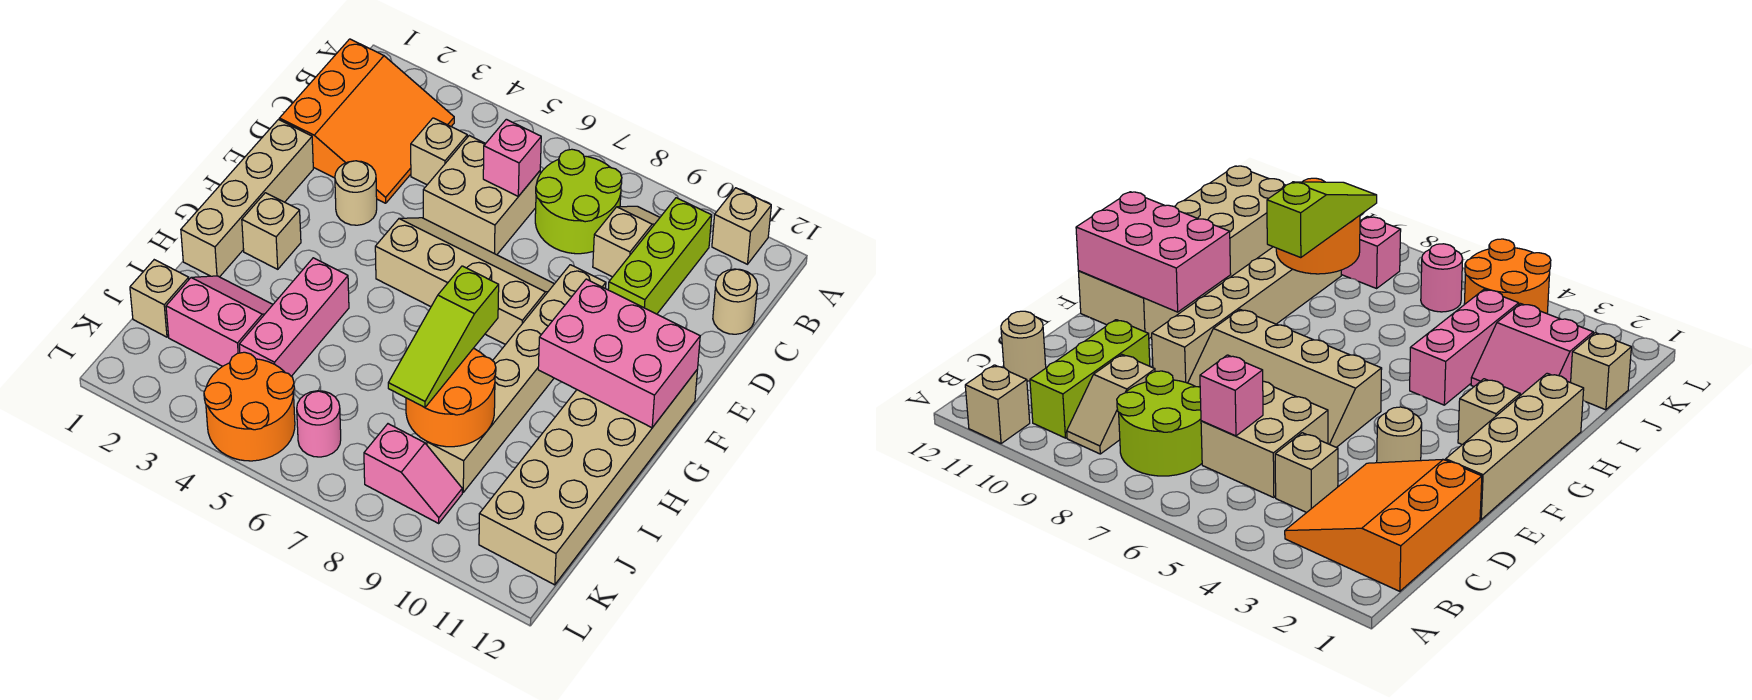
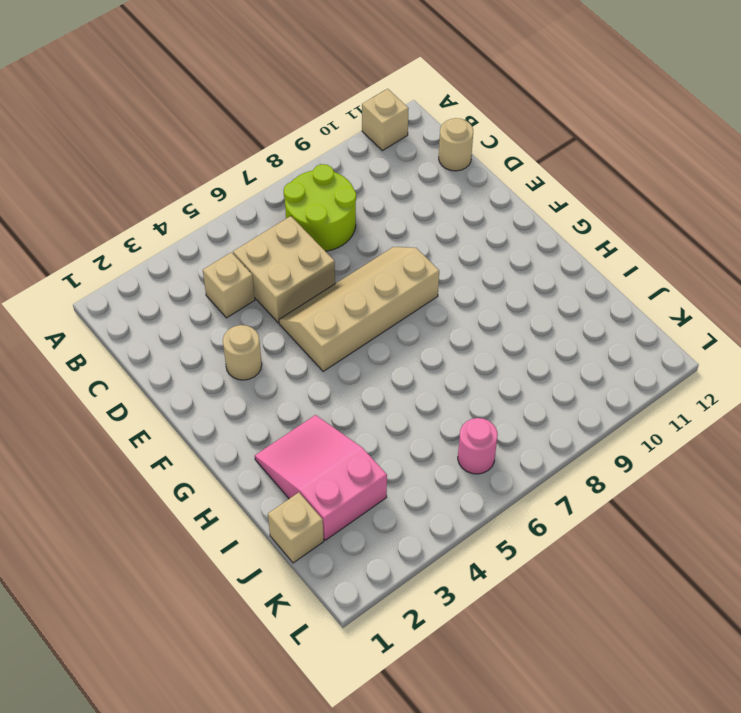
pink slope H2:J3 level 1 top J -> pink slope I2:J3 level 1 top J
none -> orange slope B1:D3 level 1 top 1
none -> tan slope B9:C9 level 1 top C
none -> lime brick B10:D10 level 1

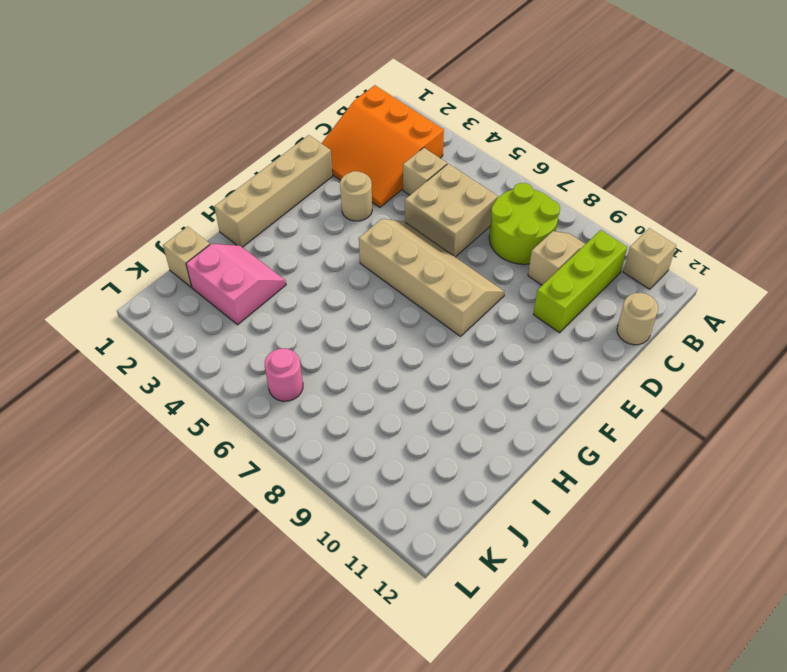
orange slope B1:D3 level 1 top B -> orange slope B1:D3 level 1 top 1
none -> tan brick E9:J9 level 1
none -> tan brick F11:K12 level 1
none -> tan brick G2 level 1

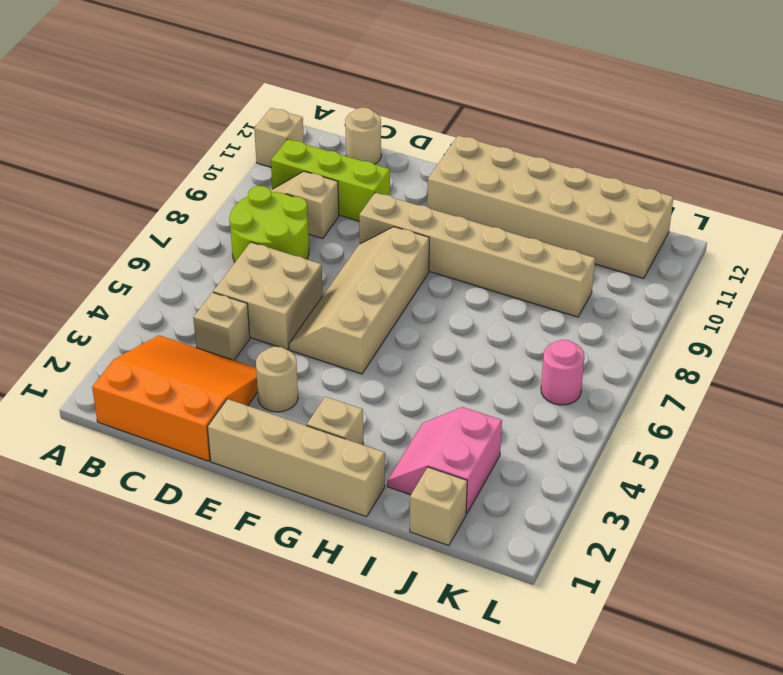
none -> pink brick H4:J4 level 1
none -> orange round brick K4:L5 level 1
none -> pink slope K8:K9 level 1 top 8

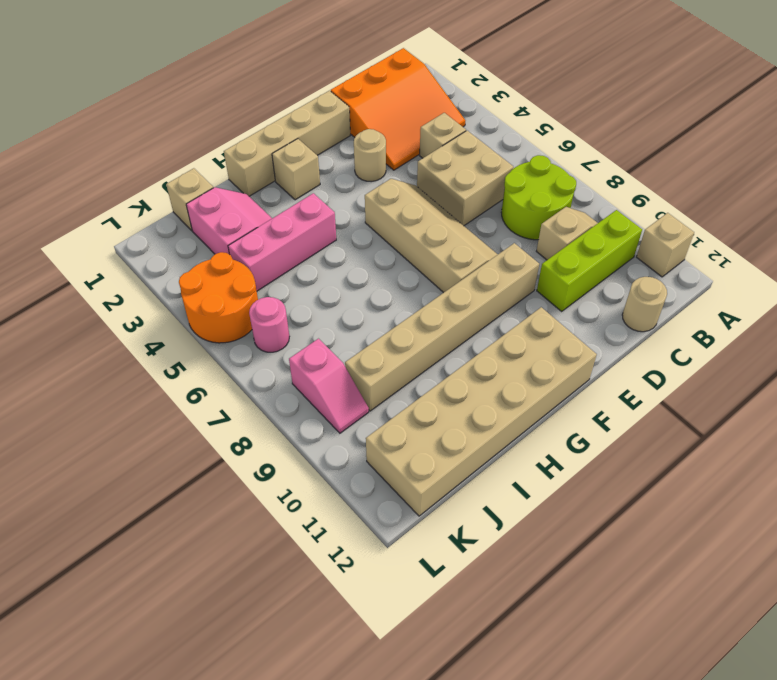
none -> pink brick C6 level 2
none -> pink brick F10:G12 level 2
none -> orange round brick I8:J9 level 2

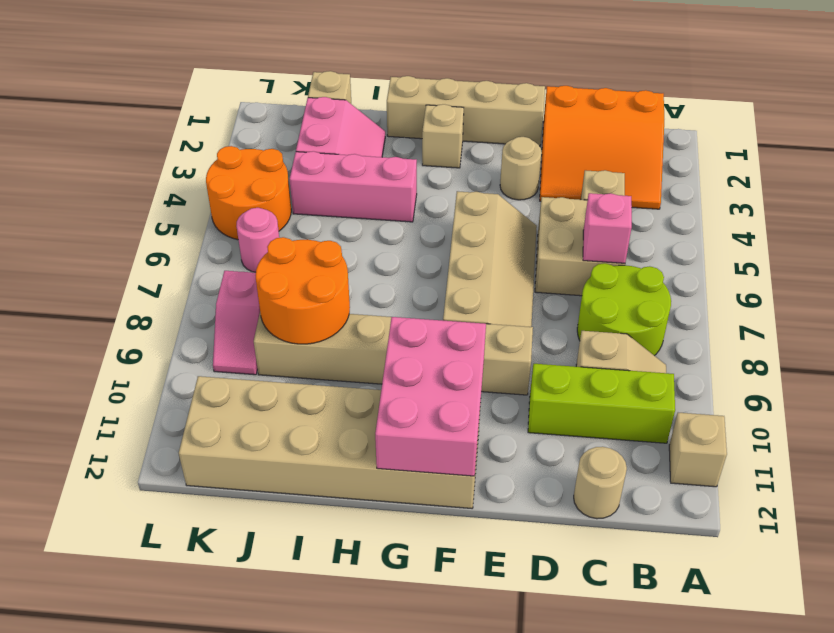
none -> lime slope H8:J8 level 3 top H

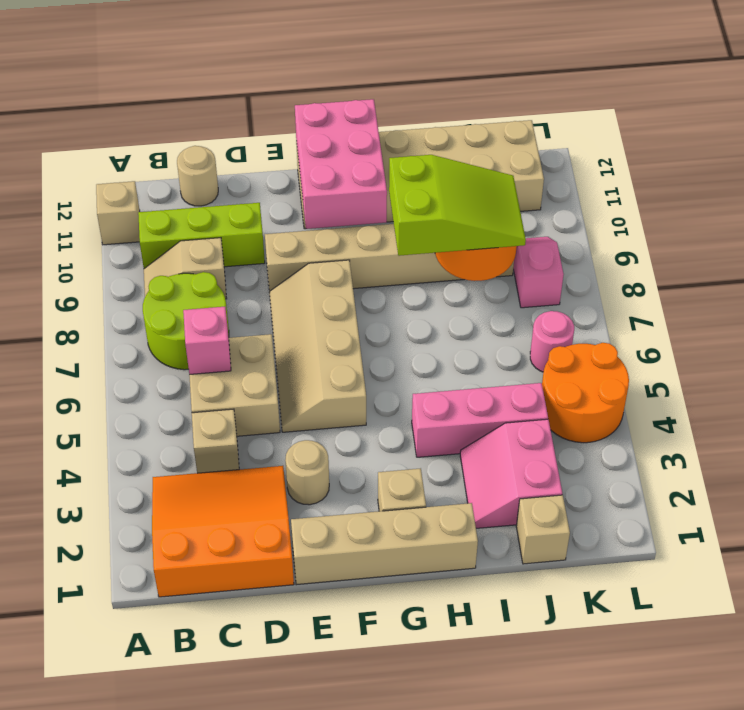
lime slope H8:J9 level 3 top H -> lime slope H8:J8 level 3 top H

